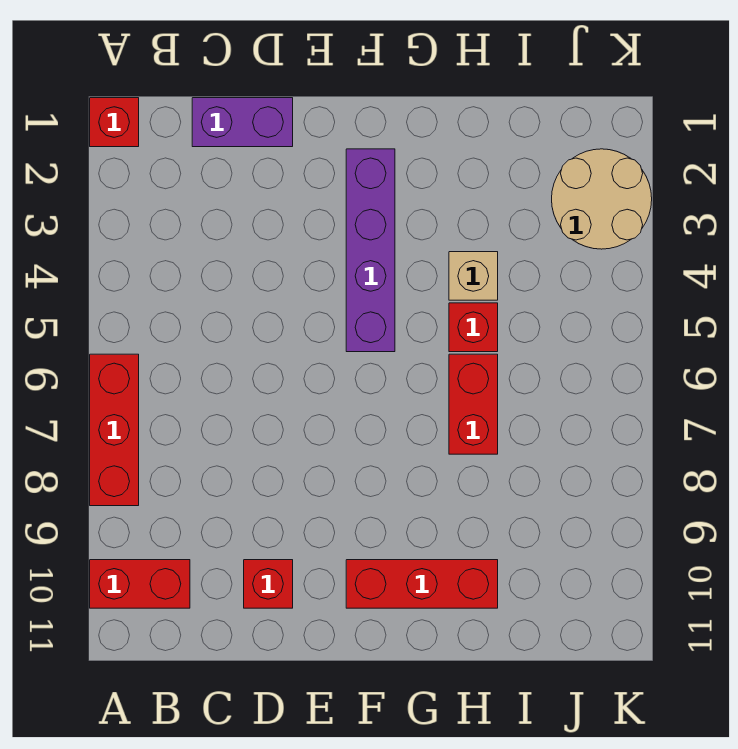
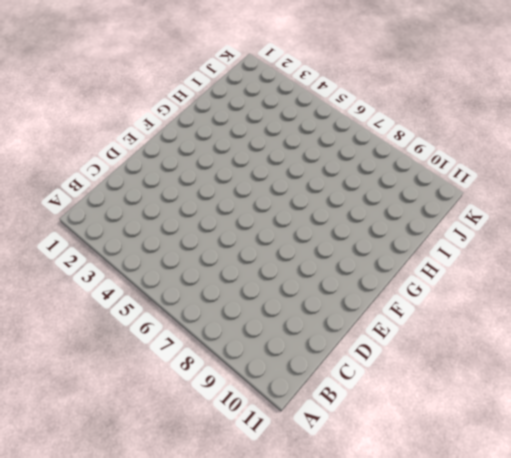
none -> red brick A1 level 1
none -> red brick A6:A8 level 1

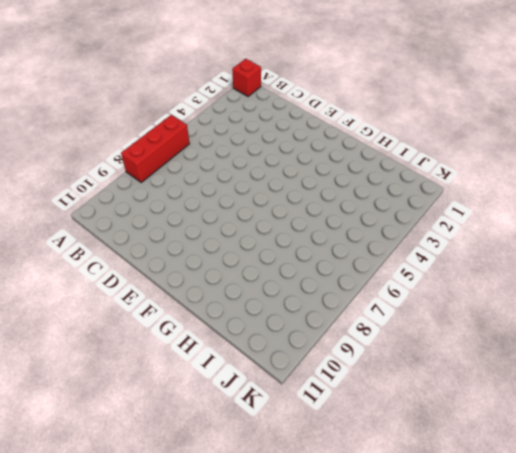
none -> red brick A10:B10 level 1
none -> purple brick C1:D1 level 1

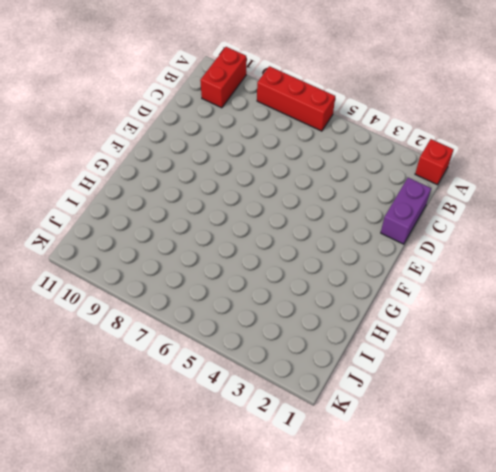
none -> red brick D10 level 1
none -> purple brick F2:F5 level 1

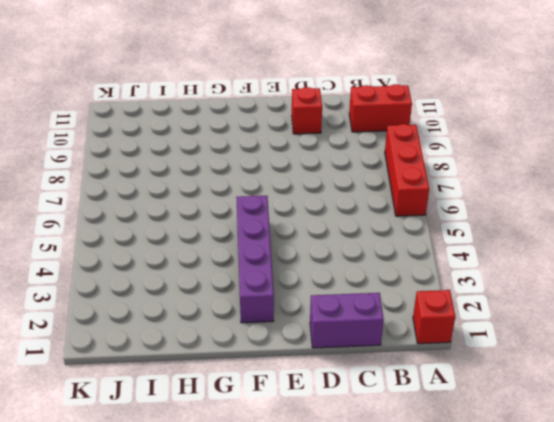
none -> red brick F10:H10 level 1
none -> tan brick H4 level 1

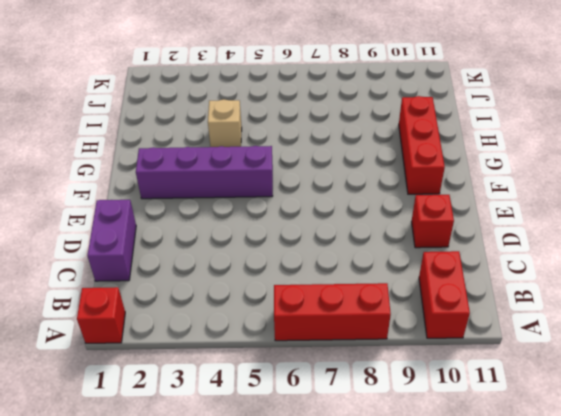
none -> red brick H5 level 1
none -> red brick H6:H7 level 1

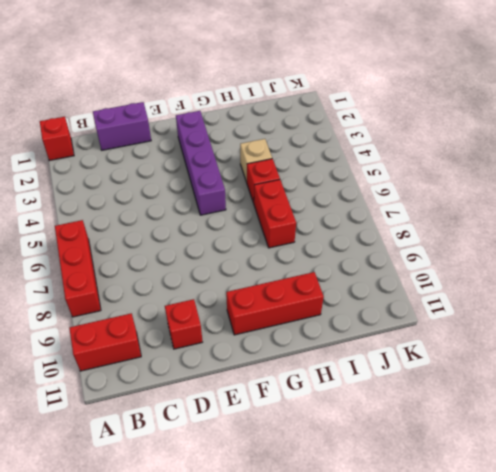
none -> tan round brick J2:K3 level 1

